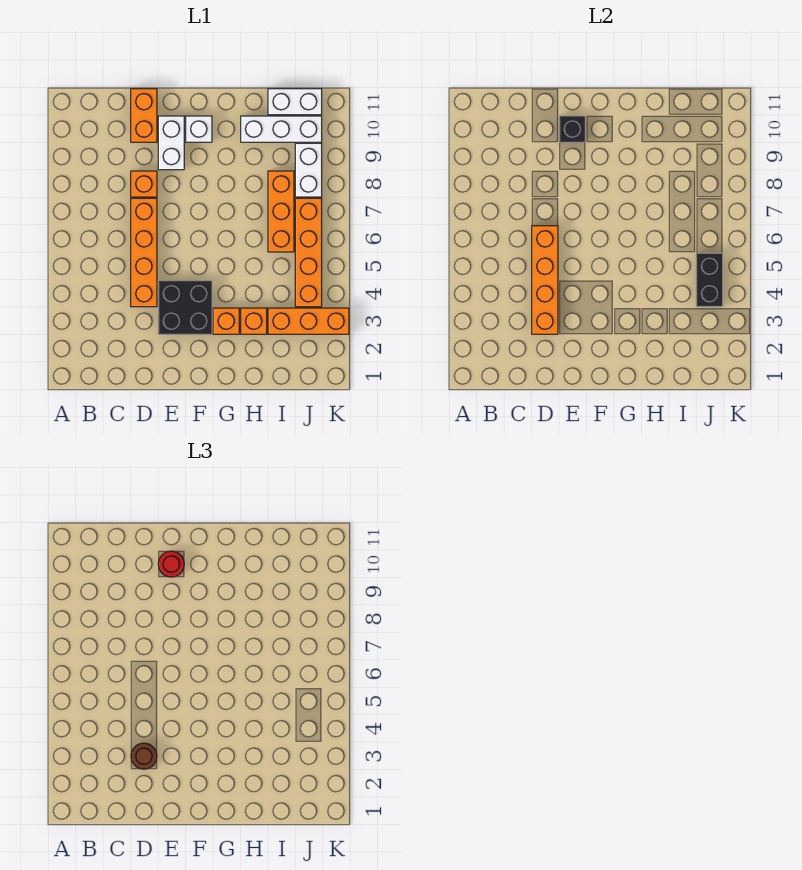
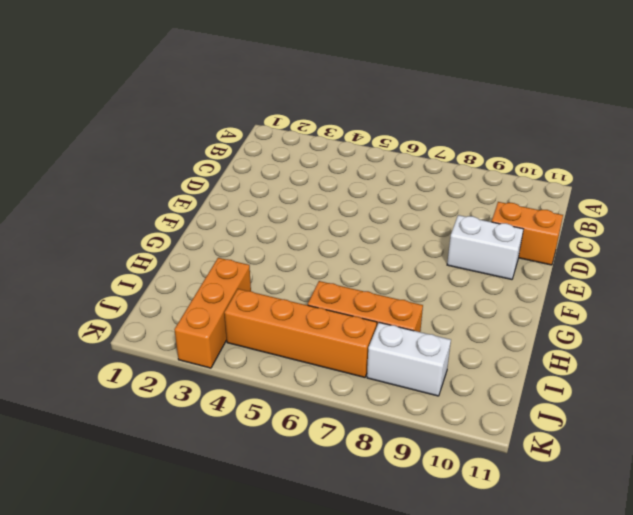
none -> orange brick D4:D7 level 1
none -> orange brick D8 level 1
none -> black brick E3:F4 level 1

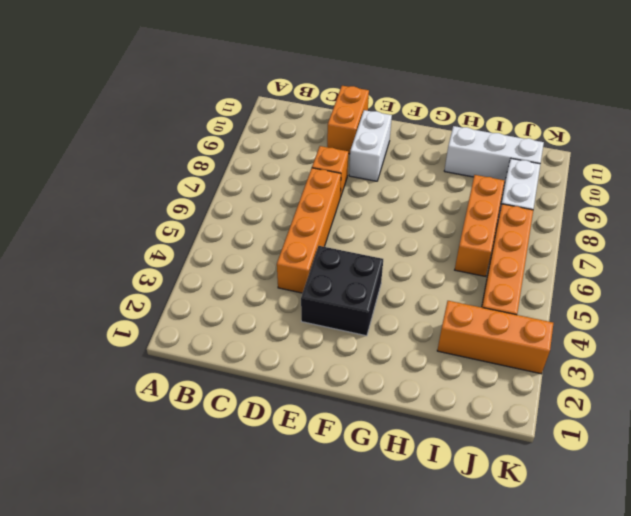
none -> white brick F10 level 1
none -> orange brick G3 level 1
none -> orange brick H3 level 1

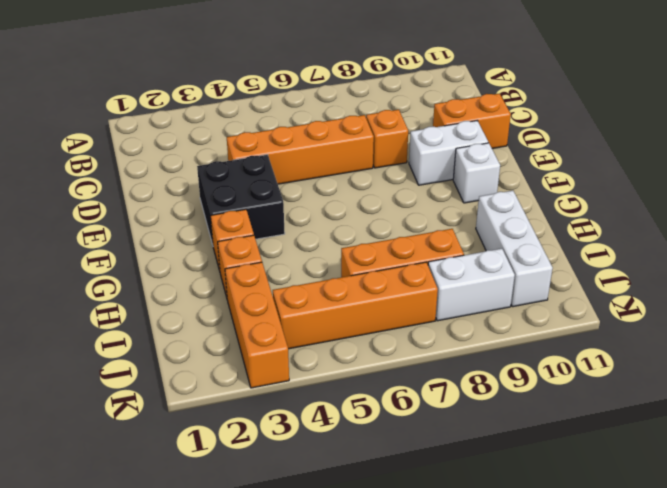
none -> white brick I11:J11 level 1
none -> orange brick D3:D6 level 2
none -> black brick E10 level 2

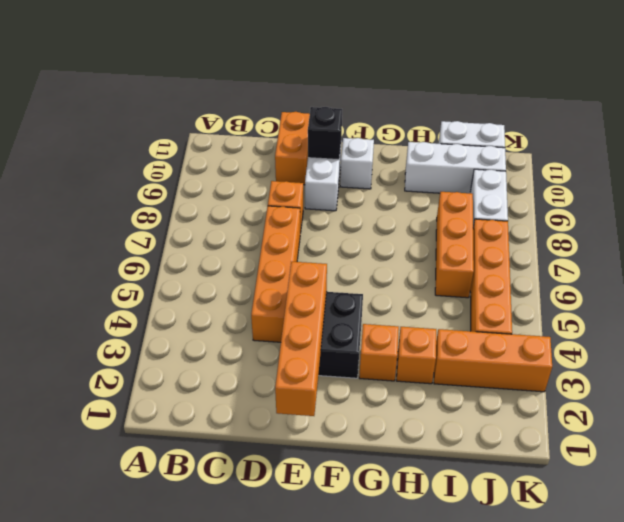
orange brick E1:E4 level 2 -> orange brick D3:D6 level 2
none -> black brick J4:J5 level 2
none -> brown round brick D3 level 3
none -> red round brick E10 level 3

